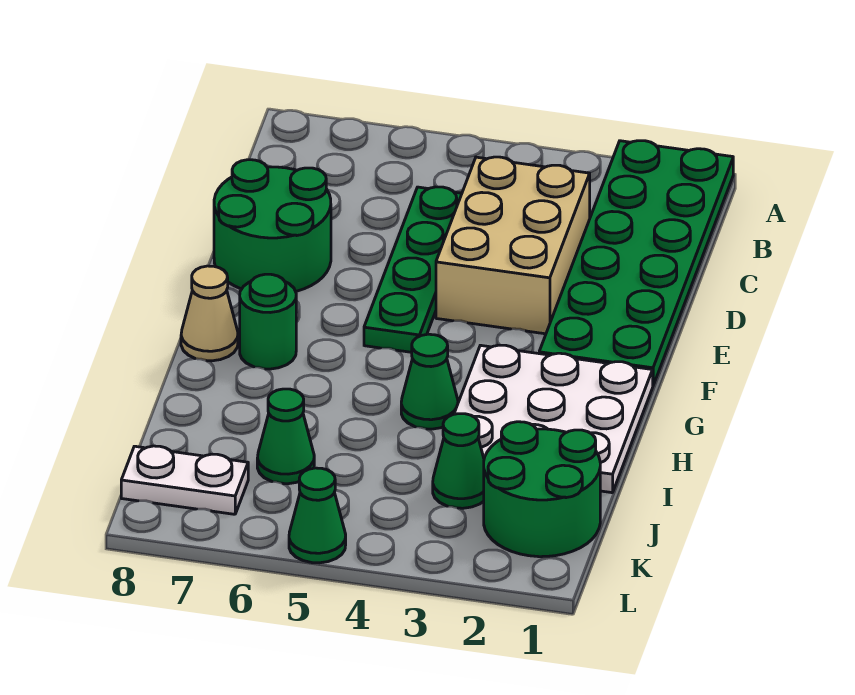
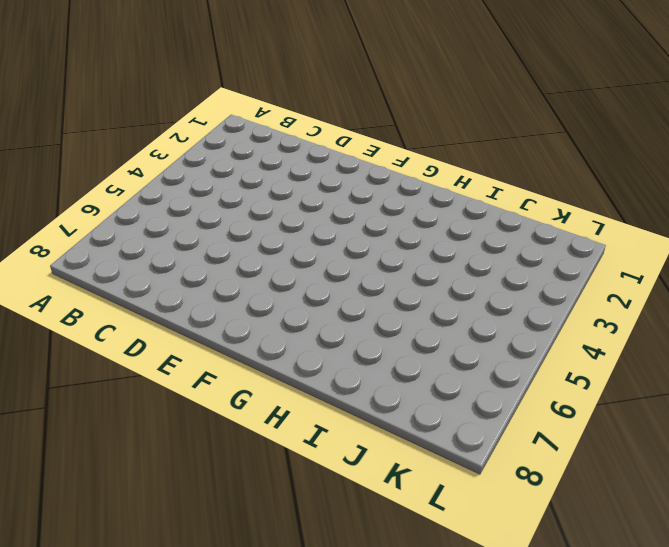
none -> green plate A1:F2 level 1
none -> tan brick C3:E4 level 1
none -> green plate C5:F5 level 1

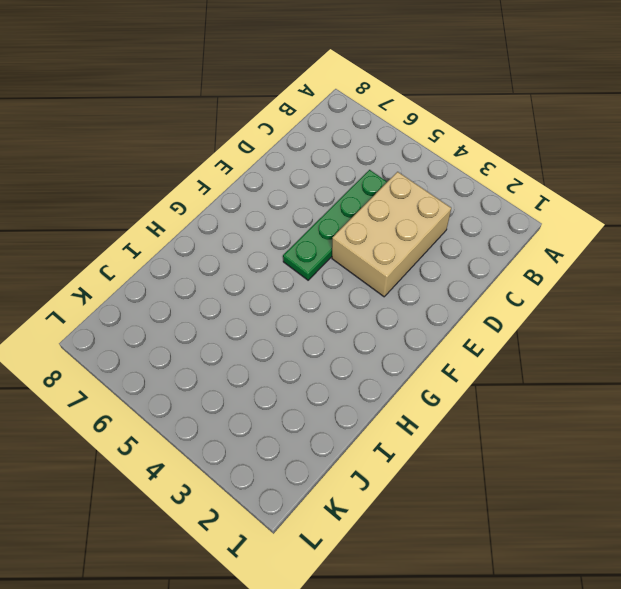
none -> green plate A1:F2 level 1
none -> green round brick D7:E8 level 1
none -> white plate G1:I3 level 1

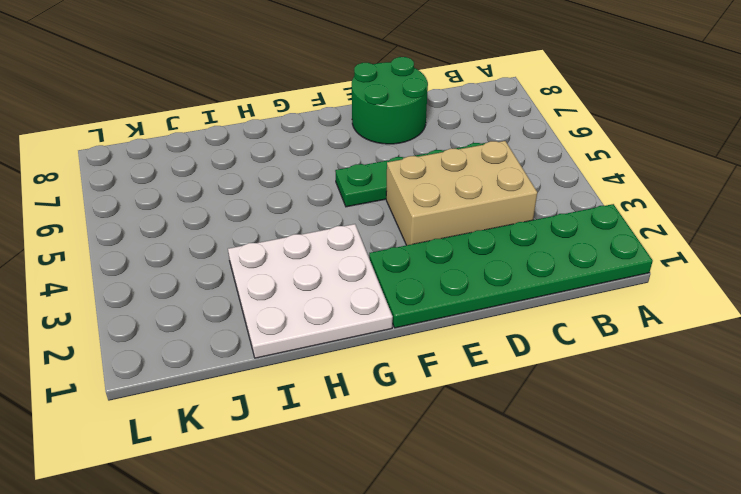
none -> green round brick G7 level 1
none -> tan cone G8 level 1
none -> green cone H4 level 1

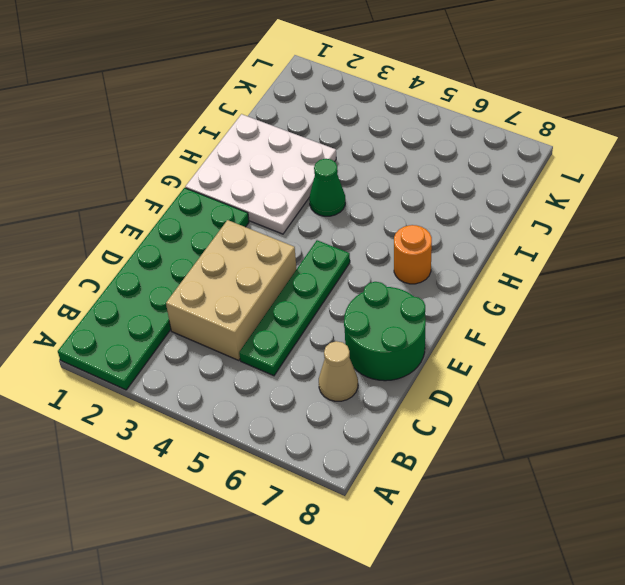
tan cone C7 level 1 -> tan cone G8 level 1
orange round brick G7 level 1 -> green round brick G7 level 1
none -> green round brick J1:K2 level 1
none -> green cone J3 level 1
none -> green cone J6 level 1

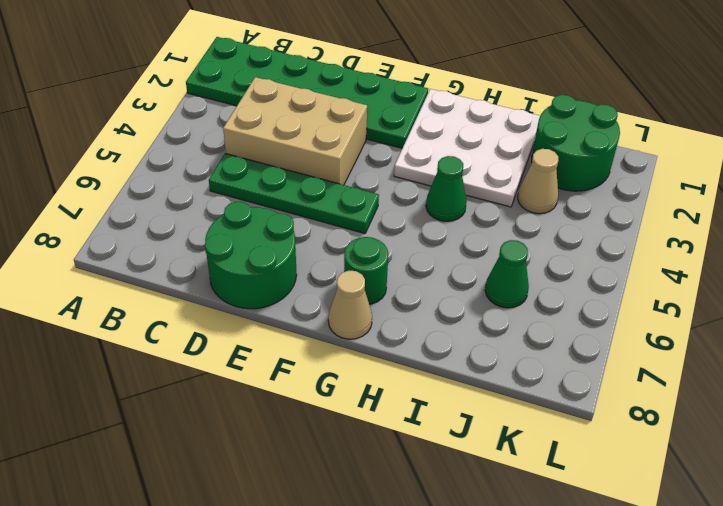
tan cone J3 level 1 -> green cone J3 level 1
none -> white plate K7:K8 level 1
none -> green cone L5 level 1

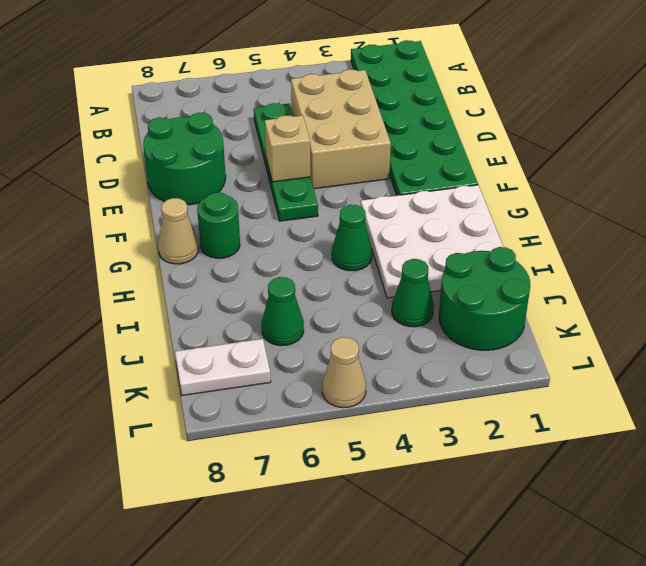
tan brick E5 level 2 -> none
tan cone L5 level 1 -> green cone L5 level 1

